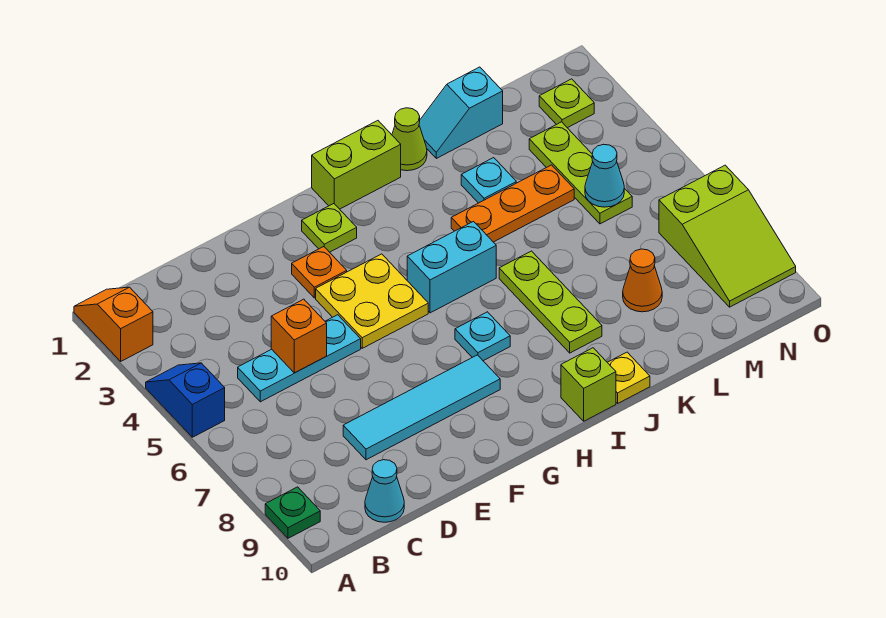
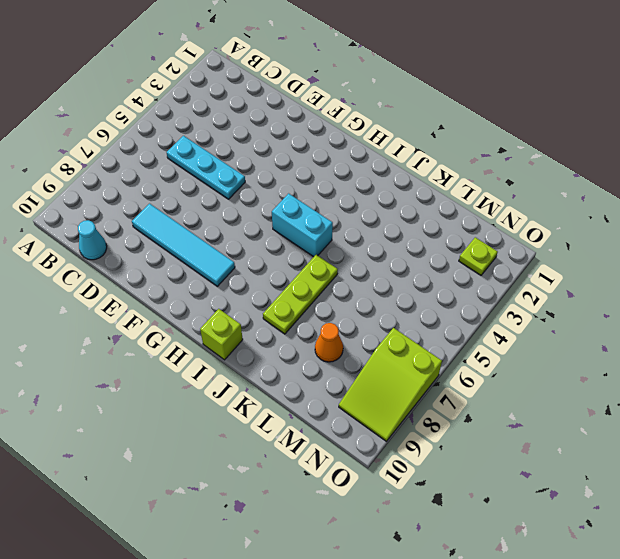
none -> orange slope A1:A2 level 1 top 2
none -> blue slope A4:A5 level 1 top 5
none -> green plate A9 level 1

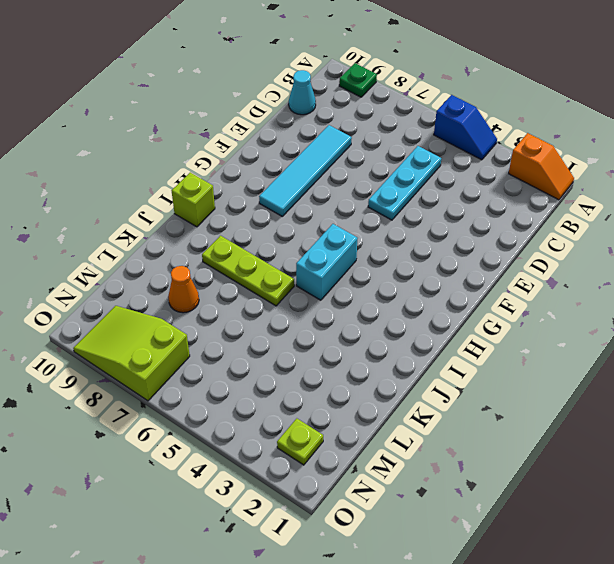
none -> orange plate F3 level 1
none -> yellow plate F4:G5 level 1
none -> lime plate G2 level 1

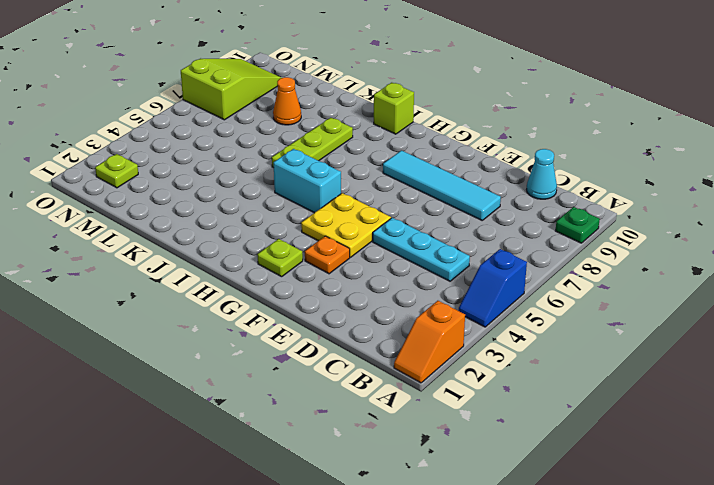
none -> lime brick H1:I1 level 1
none -> cyan plate H7 level 1
none -> lime cone J1 level 1

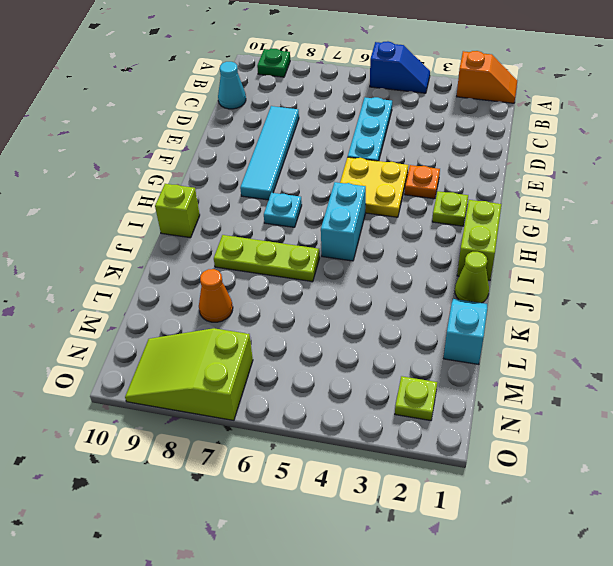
none -> orange plate J4:L4 level 1
none -> yellow plate J10 level 1
none -> cyan plate K3 level 1

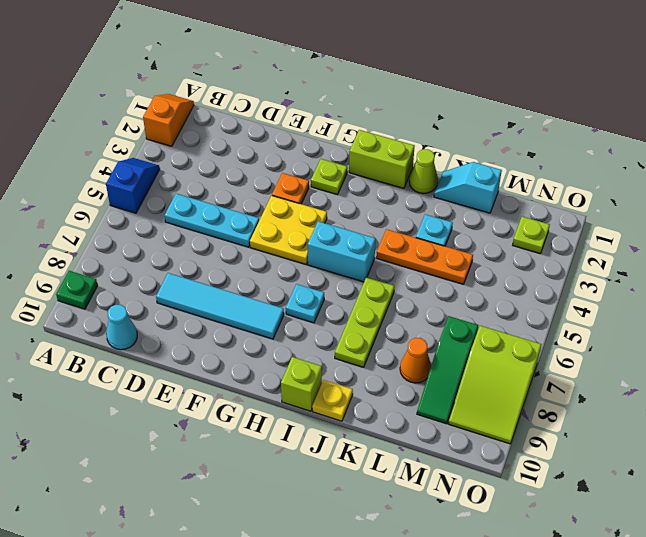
green slope M7:M9 level 1 top 7 -> none
none -> lime plate M3:M5 level 1
none -> orange brick D5 level 2
none -> cyan cone M5 level 2

